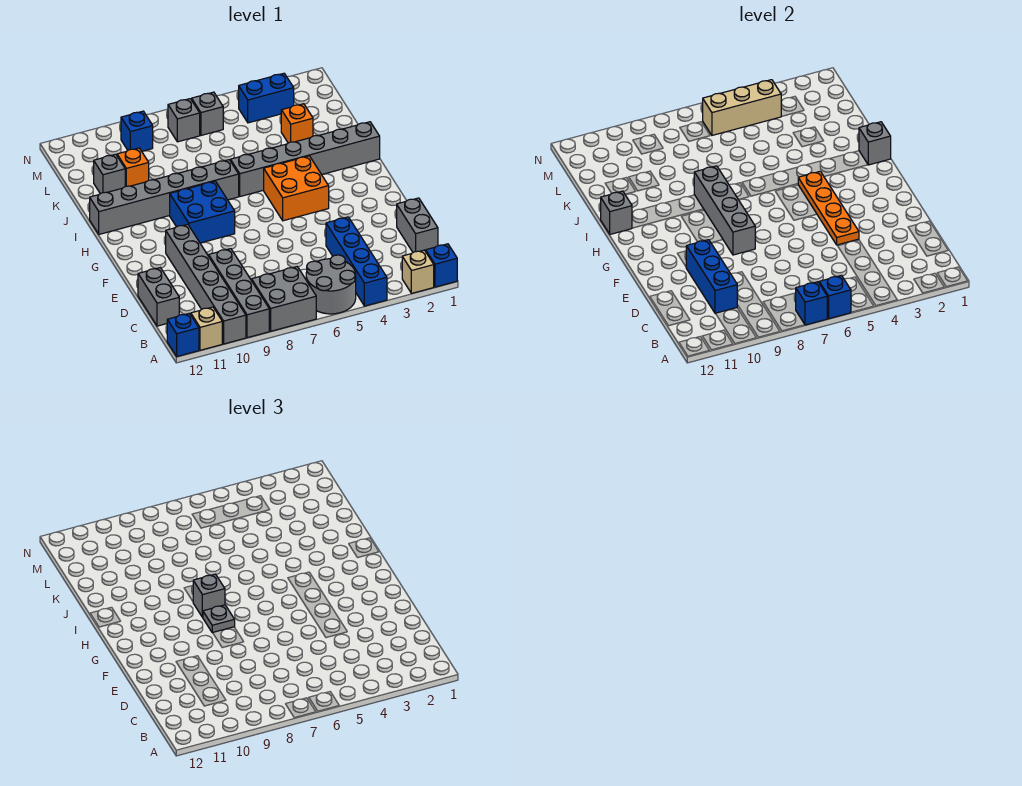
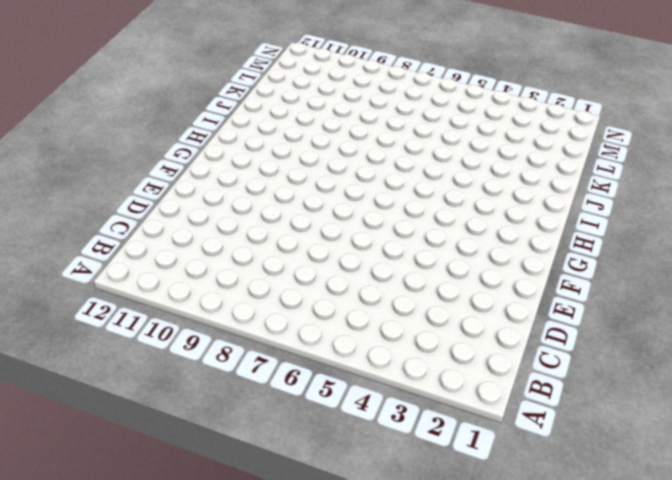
none -> blue brick A1 level 1
none -> tan brick A2 level 1
none -> blue brick A4:D4 level 1
none -> grey round brick A5:B6 level 1

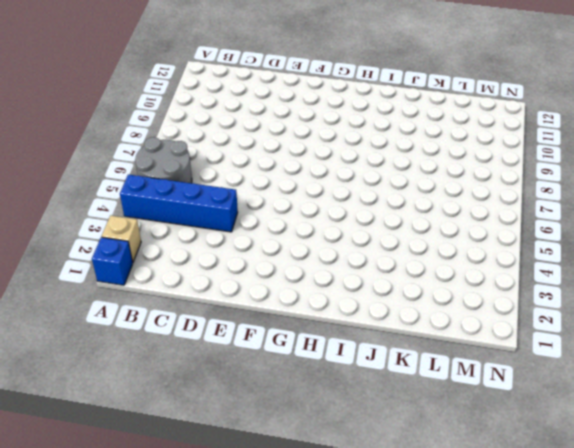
none -> grey brick A7:B8 level 1
none -> grey brick A9:D9 level 1
none -> grey brick A10:F10 level 1
none -> tan brick A11 level 1

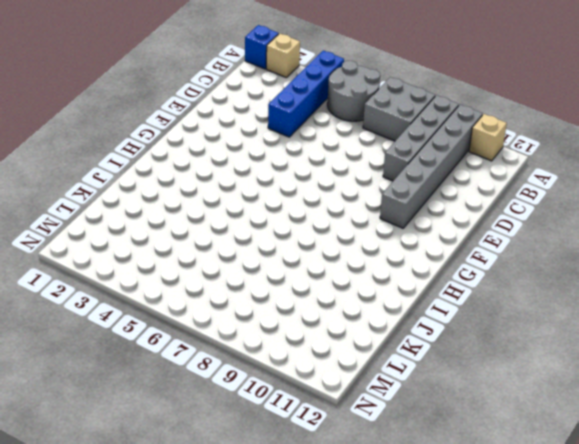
none -> blue brick A12 level 1
none -> grey brick C1:D1 level 1
none -> grey brick C12:D12 level 1
none -> orange brick G4:H5 level 1

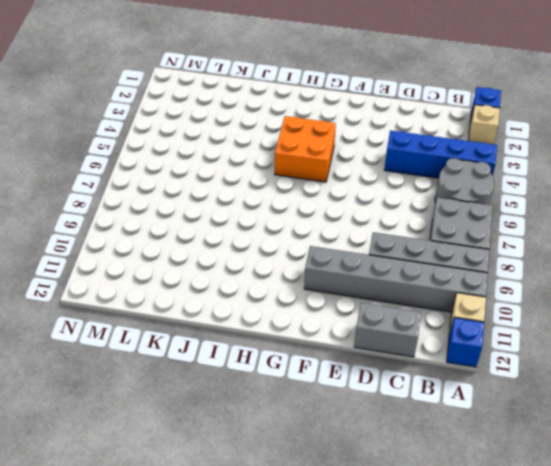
none -> grey brick C1:D1 level 1
none -> blue brick G8:H9 level 1
none -> grey brick I1:I6 level 1
none -> grey brick I7:I12 level 1

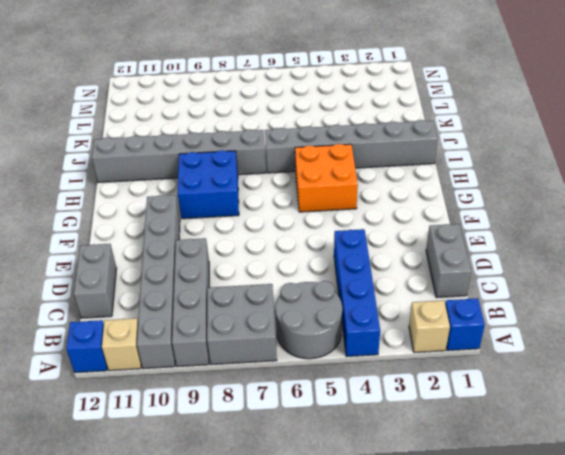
none -> orange brick K3 level 1
none -> orange brick K10 level 1
none -> grey brick K11 level 1
none -> blue brick M3:M4 level 1

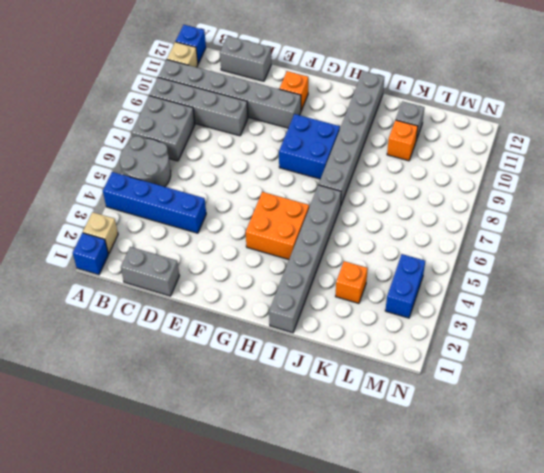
orange brick F11 level 1 -> none
none -> grey brick M6 level 1
none -> grey brick M7 level 1
none -> blue brick M9 level 1
none -> blue brick A6 level 2

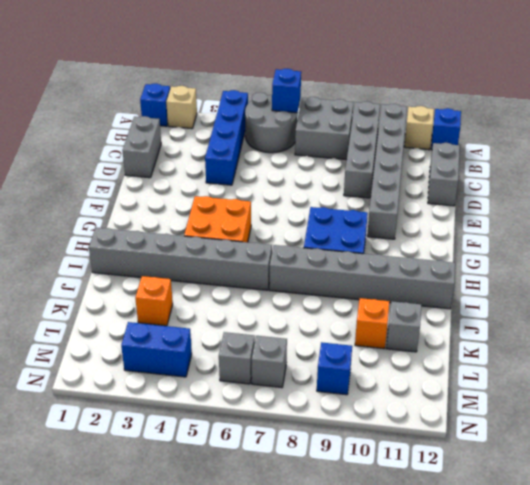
none -> blue brick A7 level 2
none -> blue brick C10:E10 level 2
none -> orange plate E4:H4 level 2
none -> grey brick F8:I8 level 2

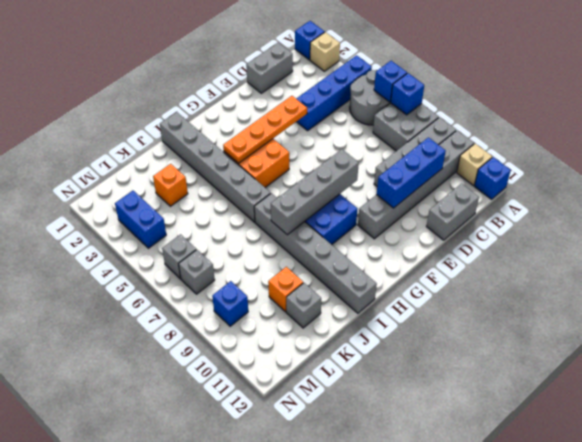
none -> grey brick I1 level 2
none -> grey brick I12 level 2
none -> tan brick M4:M6 level 2
none -> grey plate G8 level 3

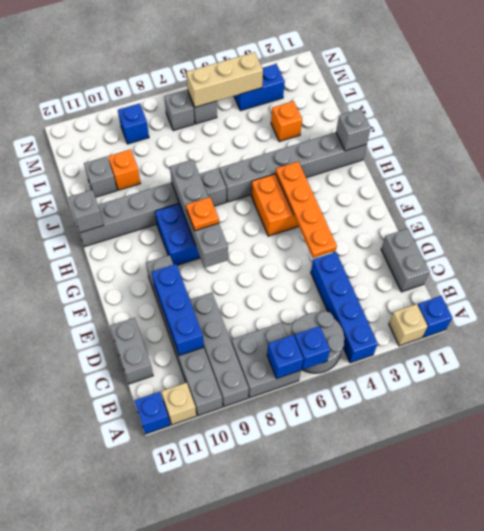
orange plate G8 level 3 -> grey plate G8 level 3
none -> grey brick H8 level 3

